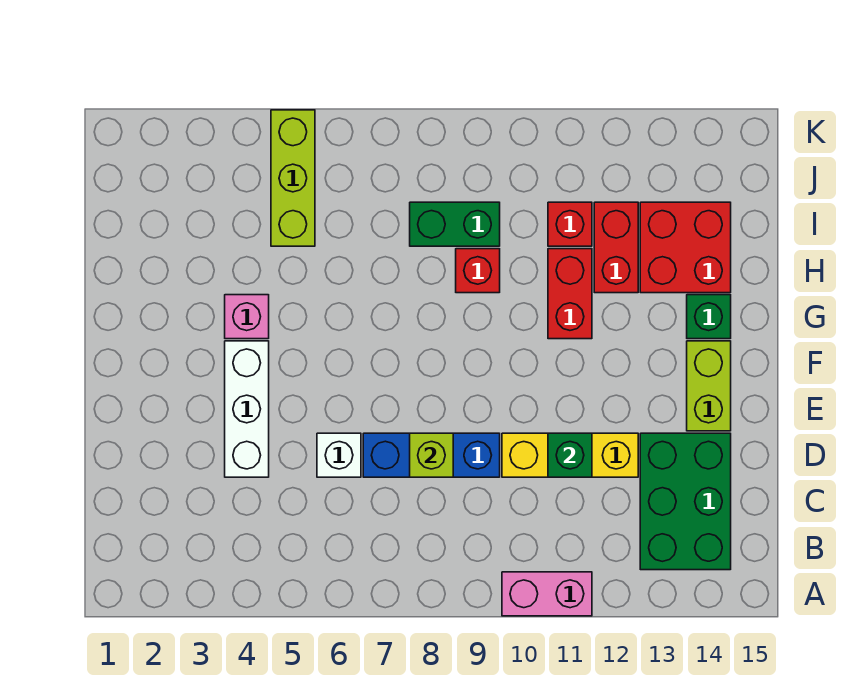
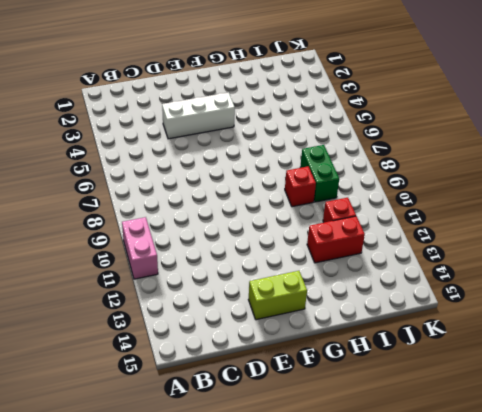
none -> green brick B13:D14 level 1
none -> white brick D6 level 1
none -> blue brick D7:D9 level 1

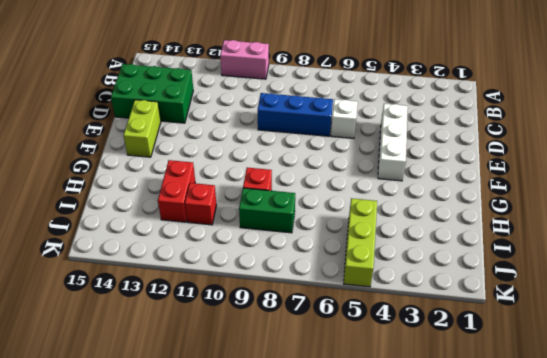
green brick C13:D15 level 1 -> green brick B13:D14 level 1
none -> yellow brick D10:D12 level 1
none -> pink brick G4 level 1
none -> red brick G11:H11 level 1

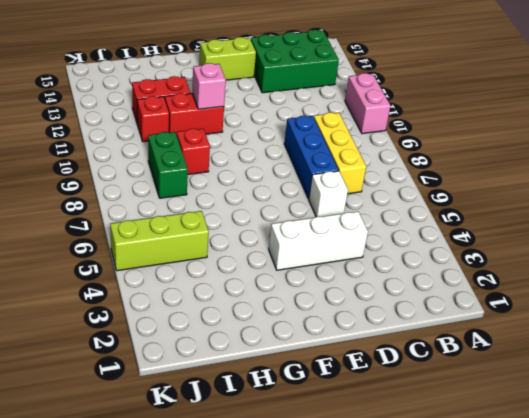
yellow brick C7:C9 level 1 -> yellow brick D10:D12 level 1
pink brick G11 level 2 -> pink brick G4 level 1
none -> green brick G14 level 1
none -> red brick H13:I14 level 1
none -> lime brick D8 level 2

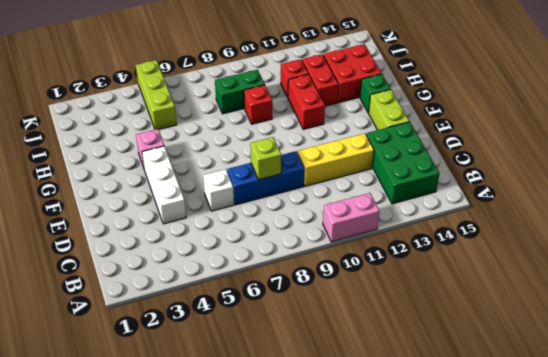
none -> green brick D11 level 2

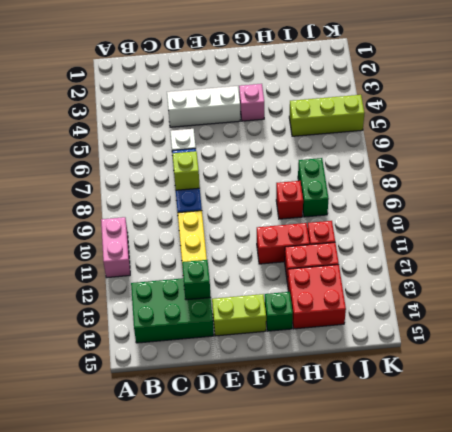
green brick D13 level 2 -> green brick D11 level 2

